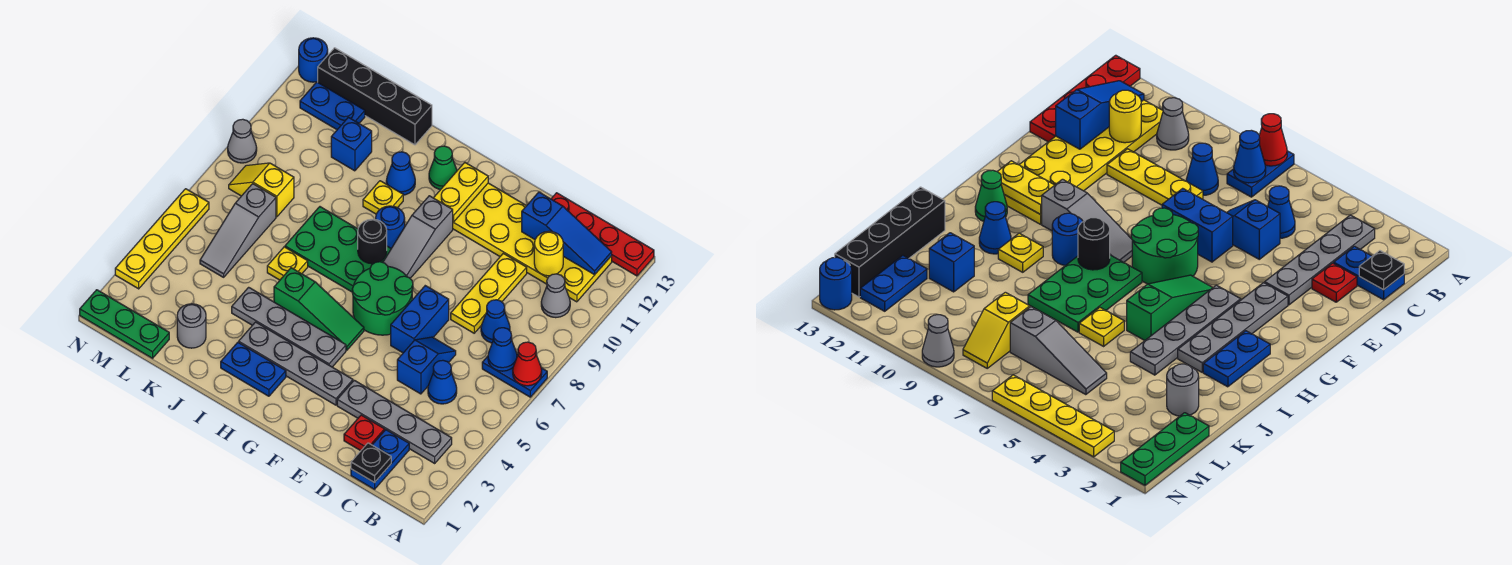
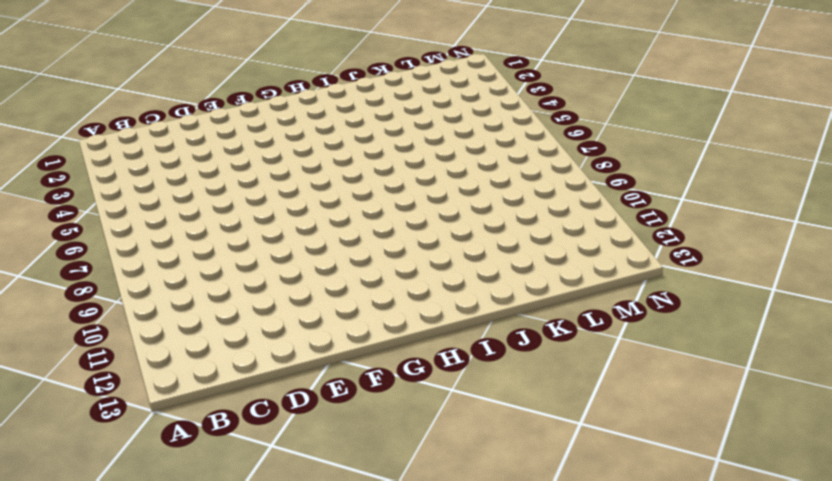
none -> blue plate A7:B7 level 1
none -> red plate A13:D13 level 1
none -> grey plate B3:E3 level 1
none -> grey cone B10 level 1

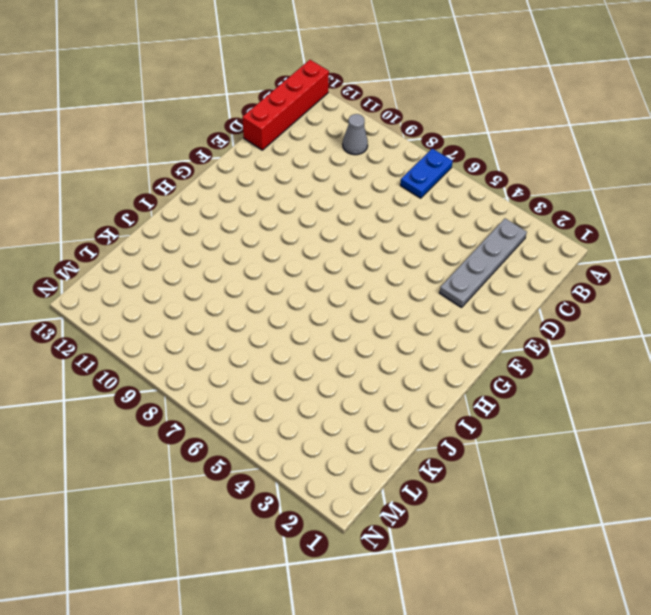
red brick A13:D13 level 1 -> red plate A13:D13 level 1
none -> yellow plate B11:G12 level 1
none -> blue plate C1:C2 level 1
none -> blue cone C5 level 1
none -> blue cone C8 level 1

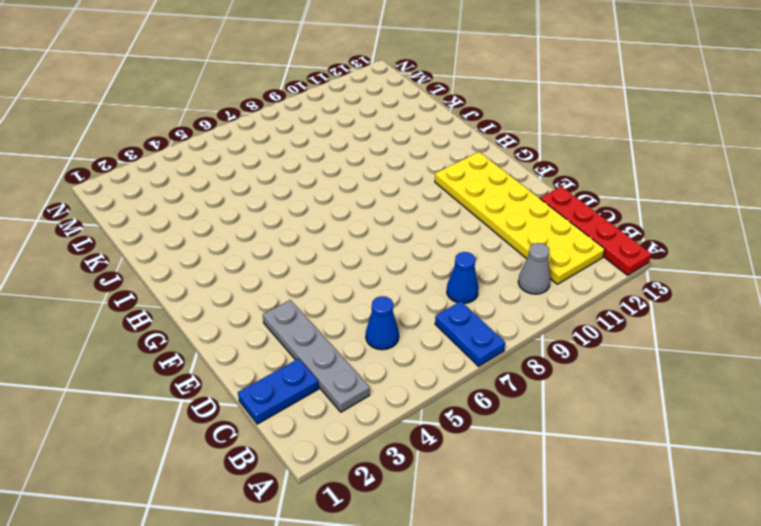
none -> red plate D2 level 1
none -> blue slope D5:D6 level 1 top 5
none -> yellow plate D8:D10 level 1
none -> blue brick E6:E7 level 1

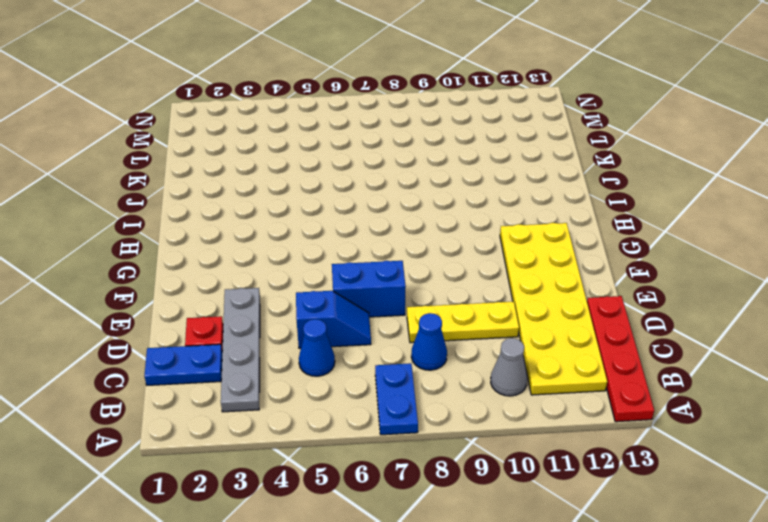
none -> grey plate F3:I3 level 1
none -> green round brick F6:G7 level 1
none -> grey plate G4:J4 level 1
none -> green slope G5:I5 level 1 top I

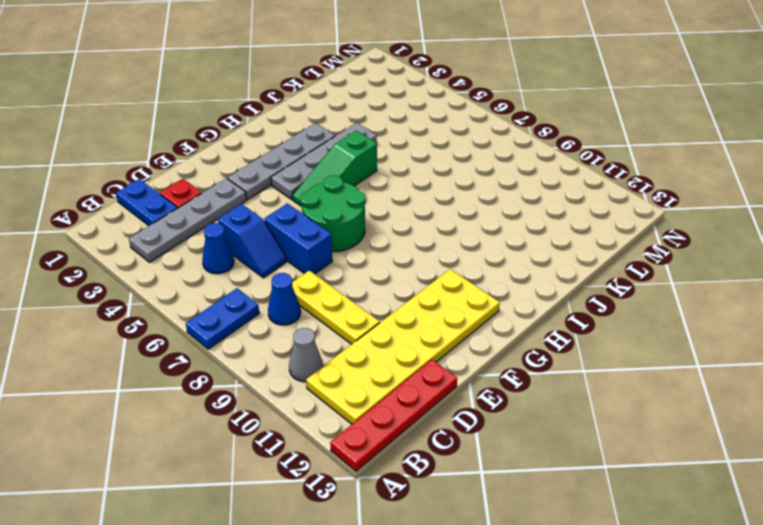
none -> grey slope G8:G10 level 1 top 10
none -> blue plate H2:I2 level 1
none -> green plate H7:J8 level 1
none -> blue round brick H9 level 1

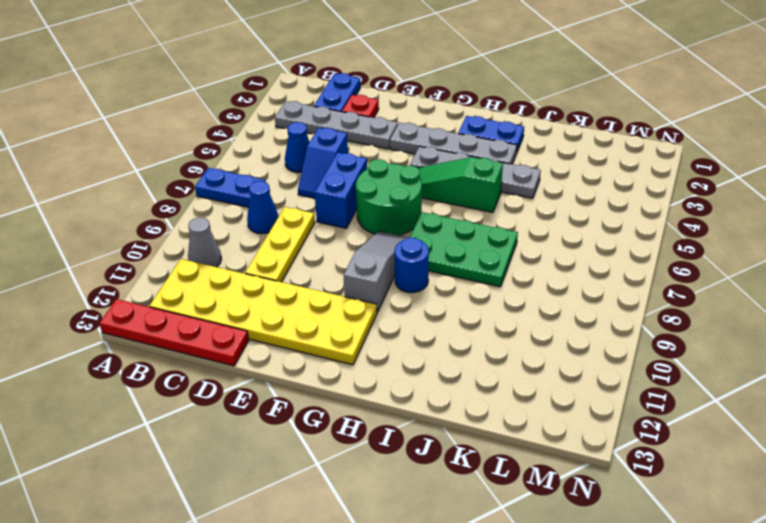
none -> green cone H12 level 1
none -> yellow plate I10 level 1
none -> blue cone I11 level 1
none -> yellow plate J6 level 1

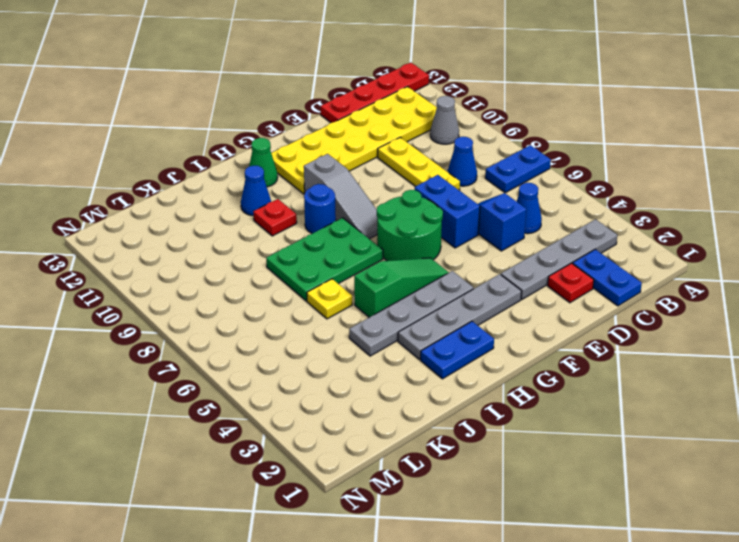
red plate I10 level 1 -> yellow plate I10 level 1
none -> black brick J13:M13 level 1
none -> grey round brick K2 level 1
none -> blue brick K11 level 1
none -> green plate L1:N1 level 1

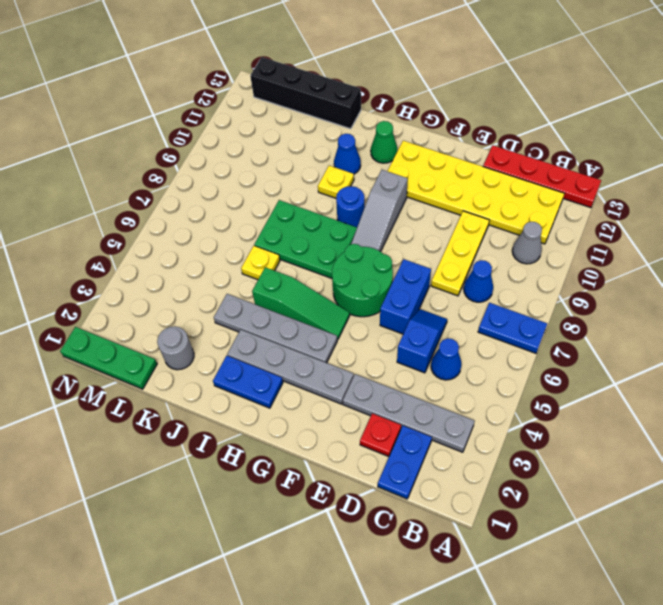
none -> blue brick K11 level 1
none -> grey slope L5:L7 level 1 top 7
none -> yellow slope L8:M8 level 1 top L
none -> blue plate L12:M12 level 1

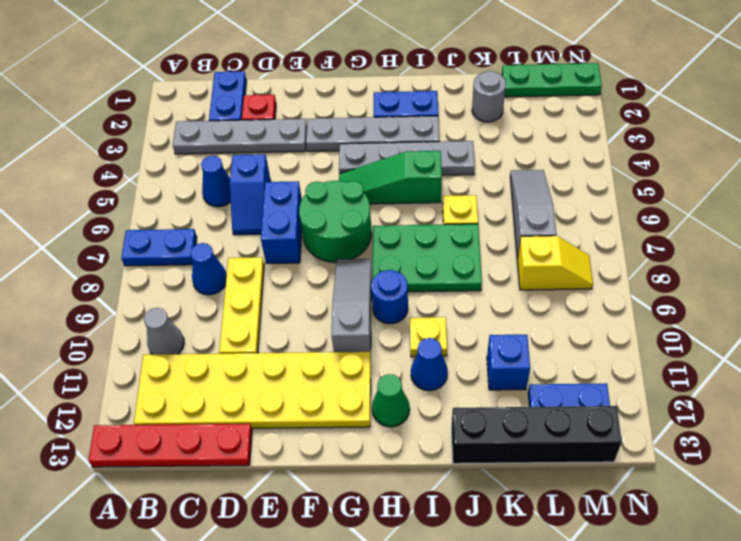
none -> yellow plate N3:N6 level 1
none -> grey cone N9 level 1
none -> blue round brick N13 level 1
none -> red cone A7 level 2

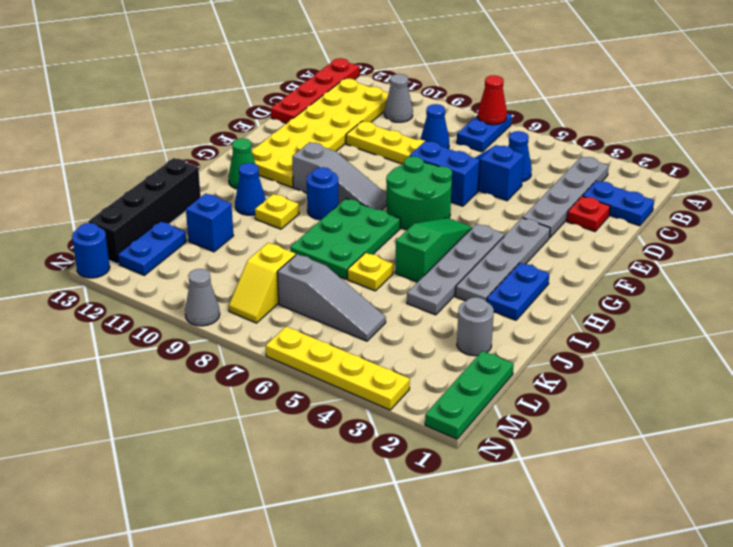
none -> blue cone B7 level 2
none -> blue slope B12:D12 level 2 top D
none -> black plate C1 level 2
none -> yellow round brick C11 level 2

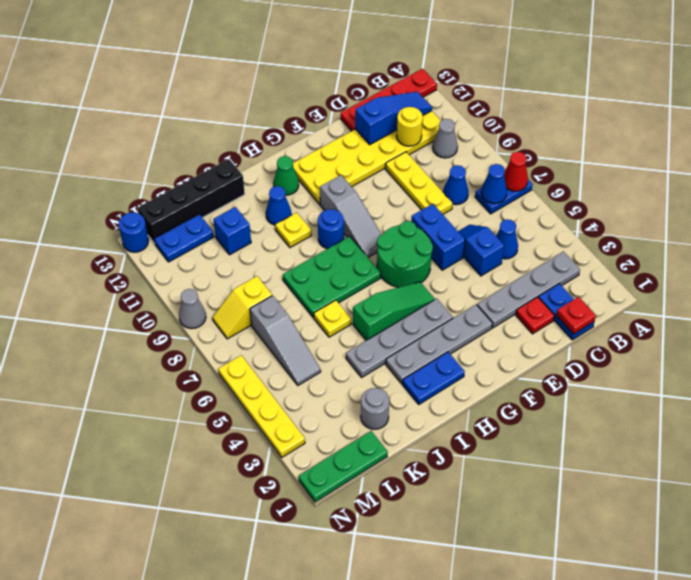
red plate C1 level 2 -> black plate C1 level 2
none -> yellow plate G11:G12 level 2
none -> black round brick H8 level 2

